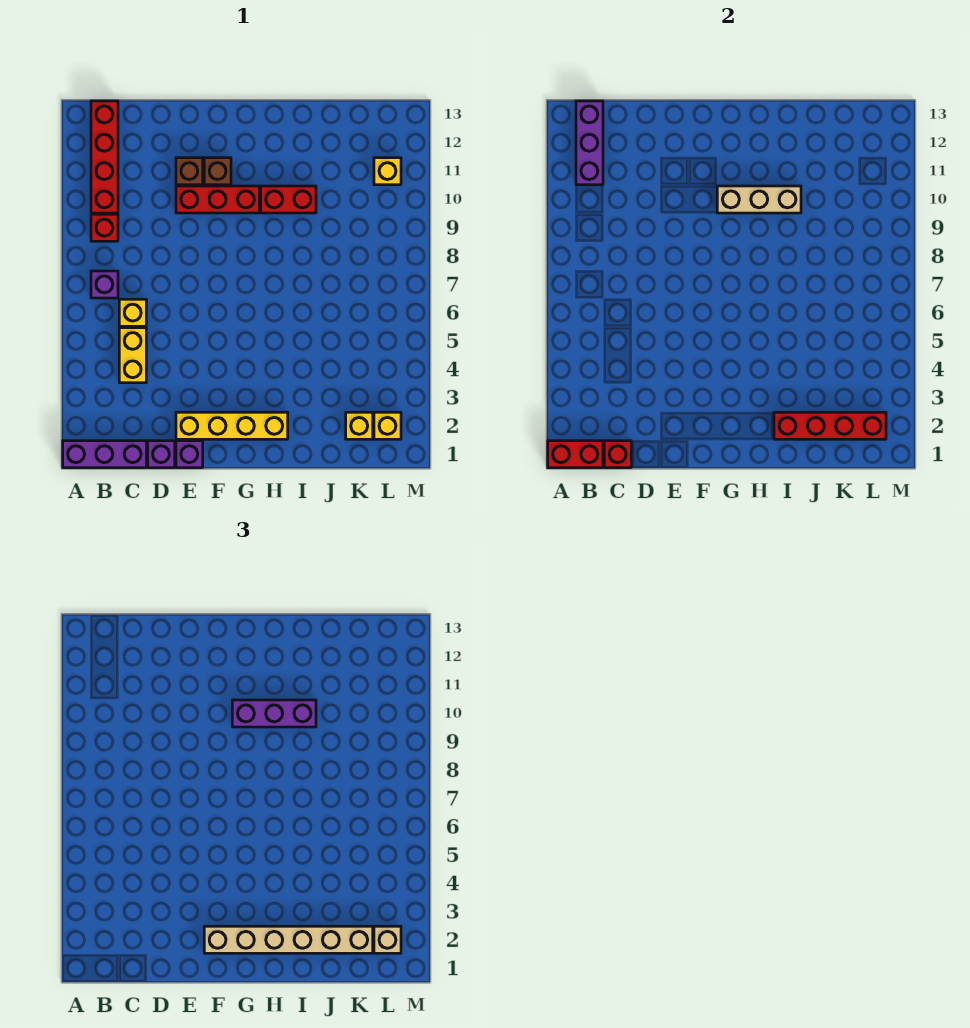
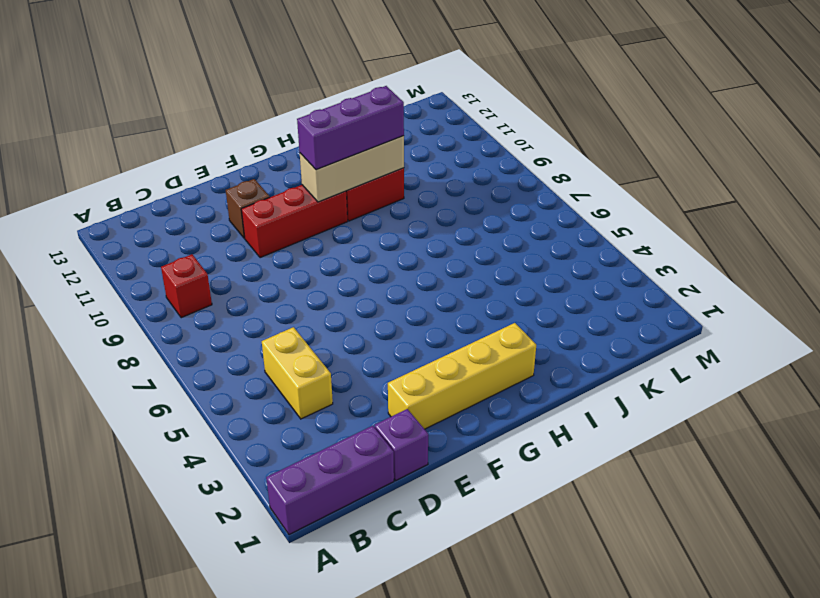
none -> purple brick B7 level 1
none -> red brick B10:B13 level 1
none -> yellow brick C6 level 1

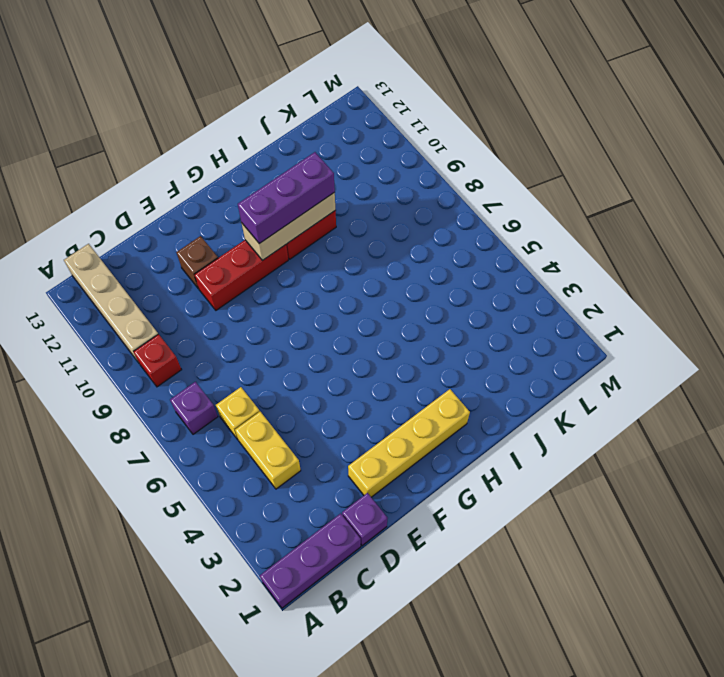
tan brick B10:B13 level 1 -> red brick B10:B13 level 1
none -> purple brick E1 level 1
none -> brown brick F11 level 1
none -> yellow brick K2 level 1

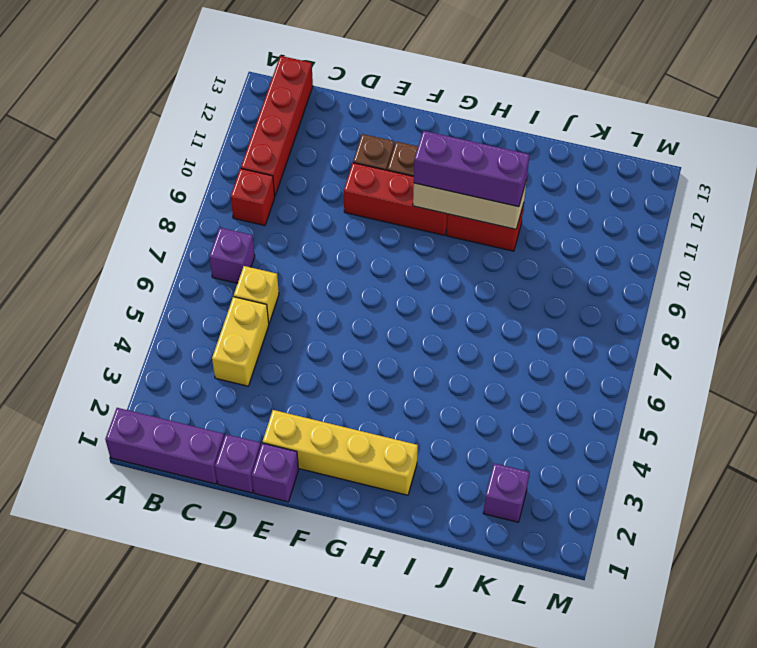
purple brick K2 level 1 -> yellow brick K2 level 1
none -> yellow brick L2 level 1
none -> yellow brick L11 level 1
none -> red brick A1:B1 level 2

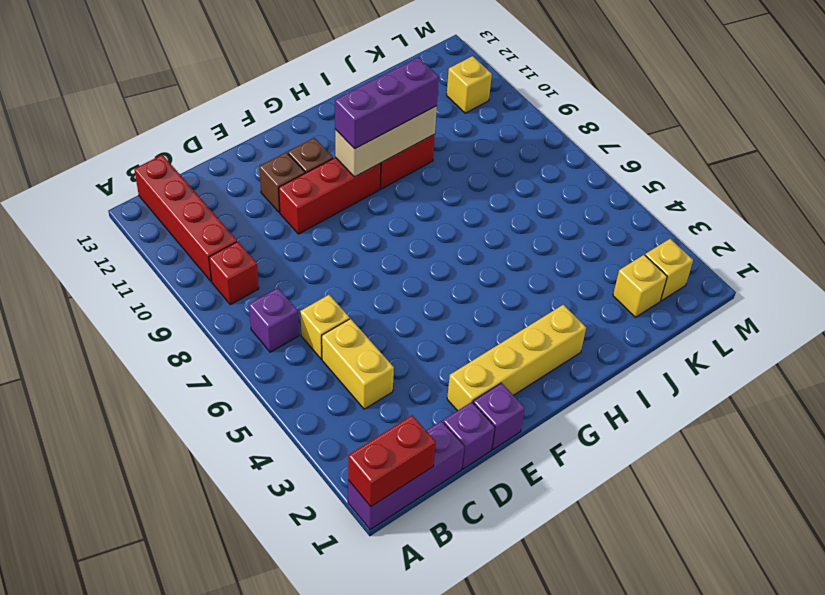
none -> purple brick B11:B13 level 2
none -> red brick C1 level 2
none -> red brick I2:L2 level 2

